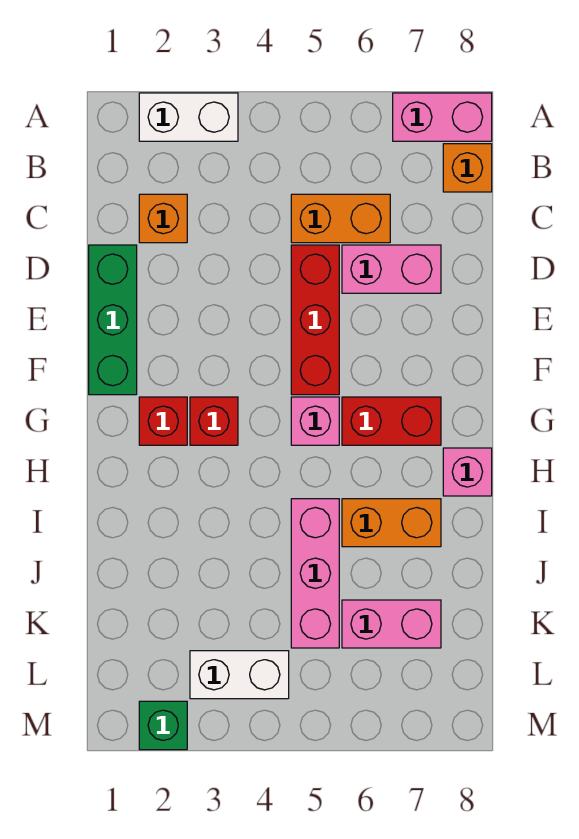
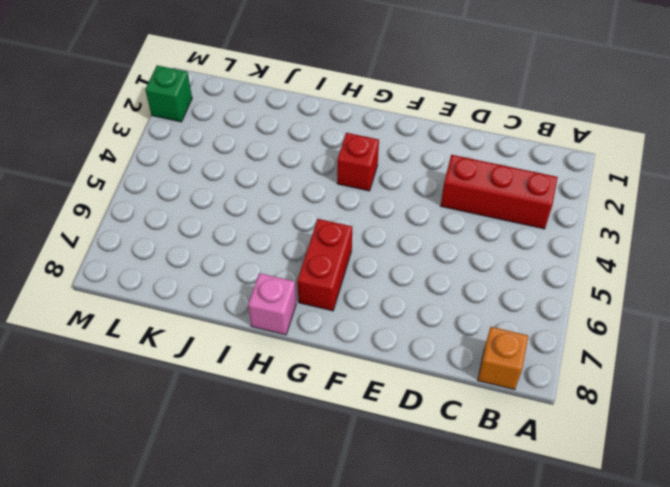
red brick B3:D3 level 1 -> red brick D5:F5 level 1
none -> white brick A2:A3 level 1
none -> pink brick A7:A8 level 1
none -> orange brick C2 level 1

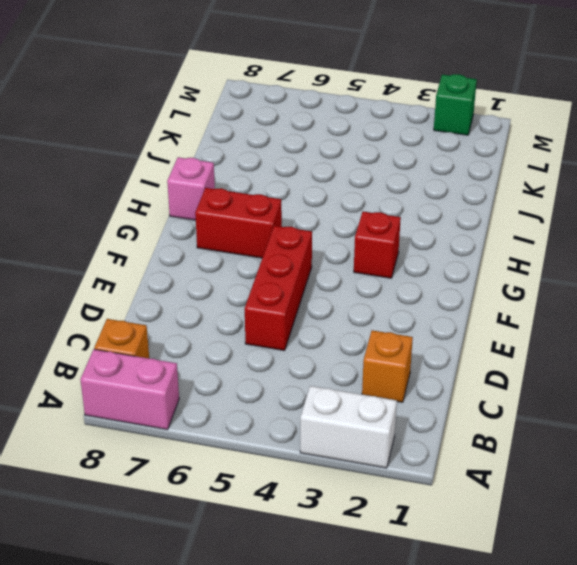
none -> orange brick C5:C6 level 1
none -> green brick D1:F1 level 1
none -> pink brick D6:D7 level 1

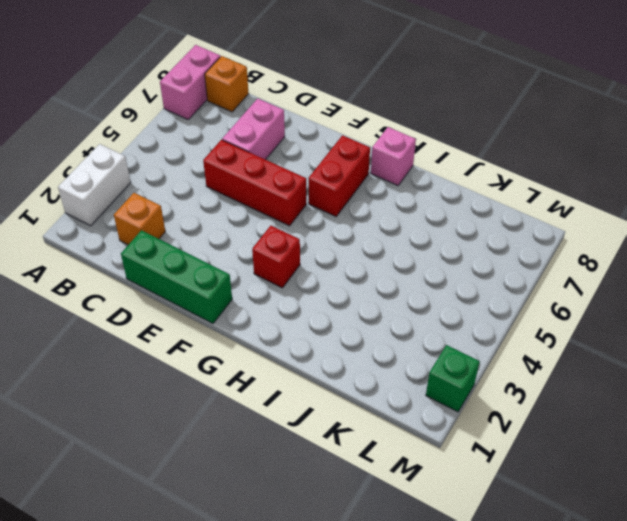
none -> orange brick C5:C6 level 1
none -> red brick G2 level 1
none -> pink brick G5 level 1

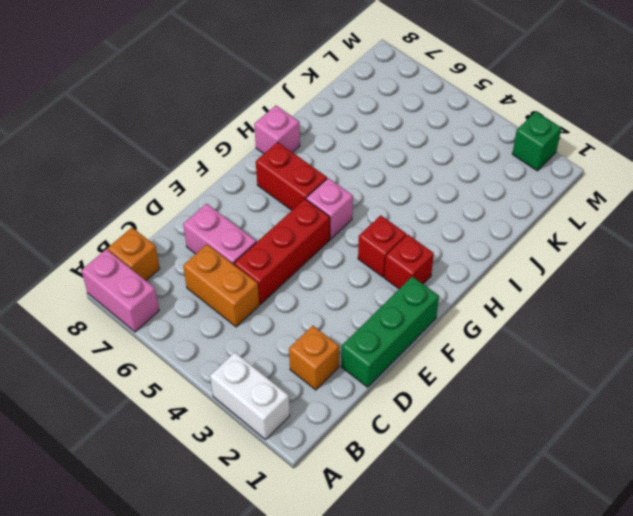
none -> pink brick I5:K5 level 1
none -> orange brick I6:I7 level 1
none -> pink brick K6:K7 level 1

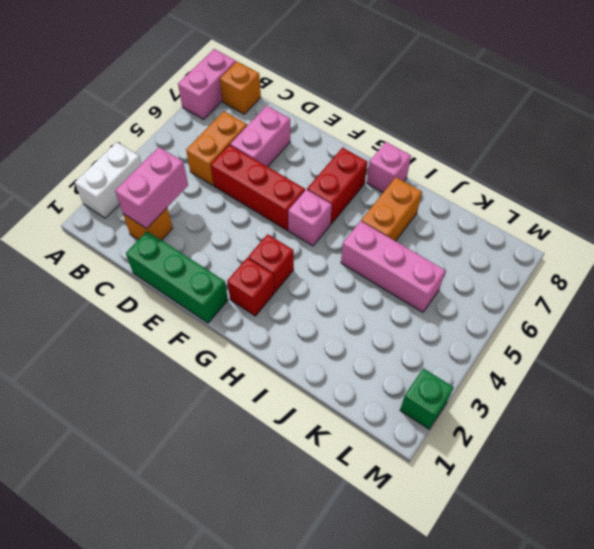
pink brick C2:C3 level 2 -> pink brick K6:K7 level 1
none -> white brick L3:L4 level 1

